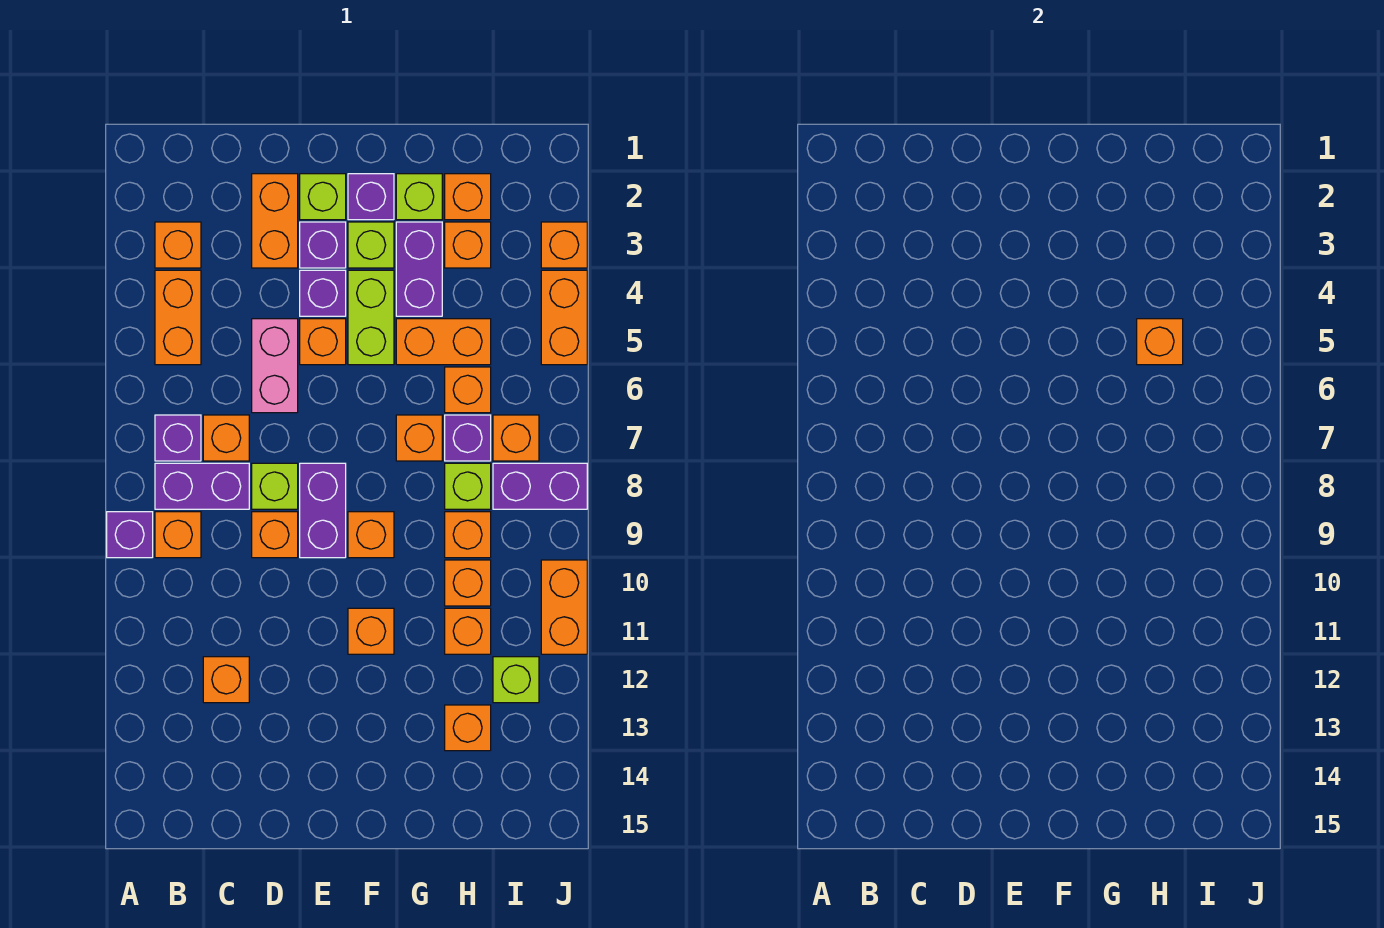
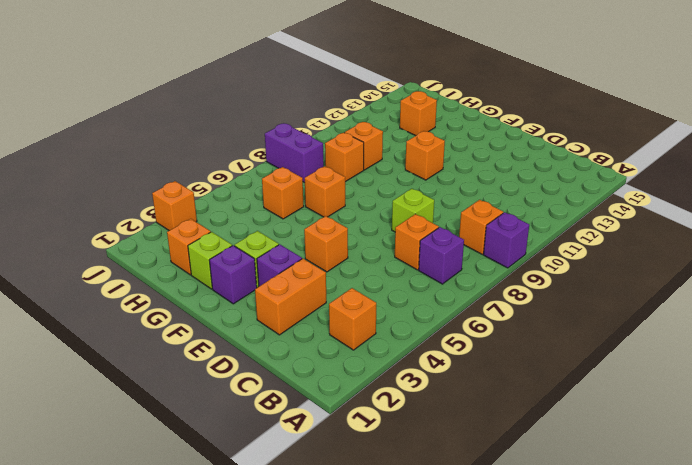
none -> orange brick B4:B5 level 1
none -> purple brick B8:C8 level 1
none -> orange brick C12 level 1
none -> pink brick D5:D6 level 1

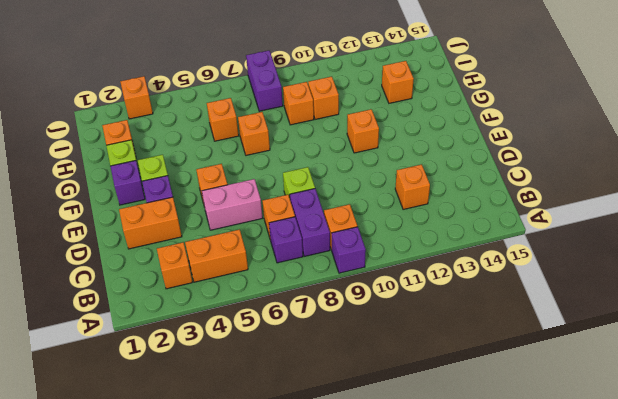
none -> orange brick D9 level 1
none -> lime brick E2 level 1
none -> purple brick E4 level 1
none -> purple brick E8:E9 level 1

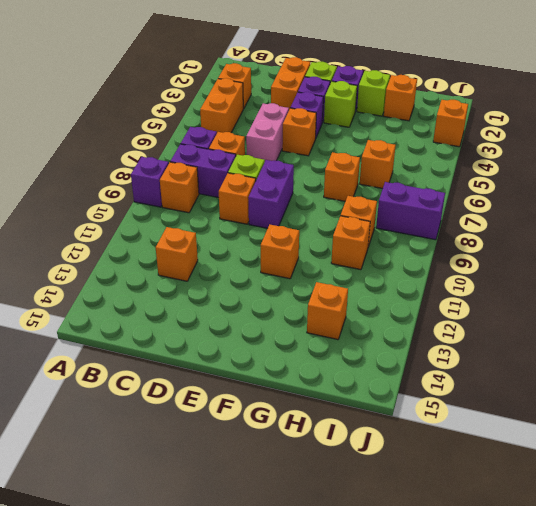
none -> lime brick F4:F5 level 1
none -> orange brick F9 level 1
none -> purple brick G3:G4 level 1
none -> orange brick G5:H5 level 1

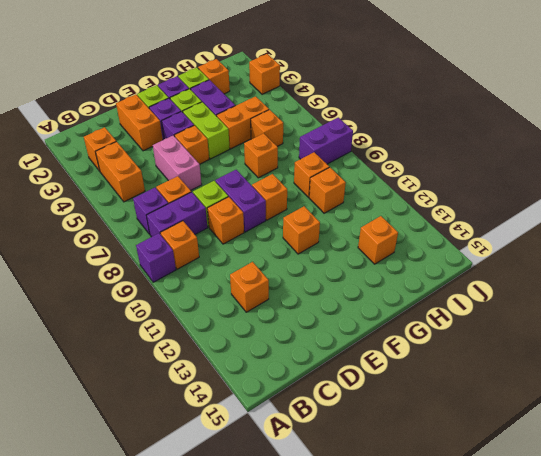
none -> orange brick H3 level 1
none -> purple brick H7 level 1
none -> lime brick H8 level 1
none -> orange brick H11 level 1

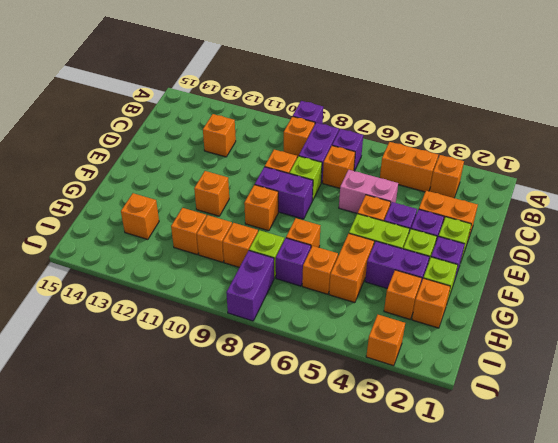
none -> orange brick I7 level 1
none -> lime brick I12 level 1
none -> orange brick J4:J5 level 1
none -> orange brick J10:J11 level 1

